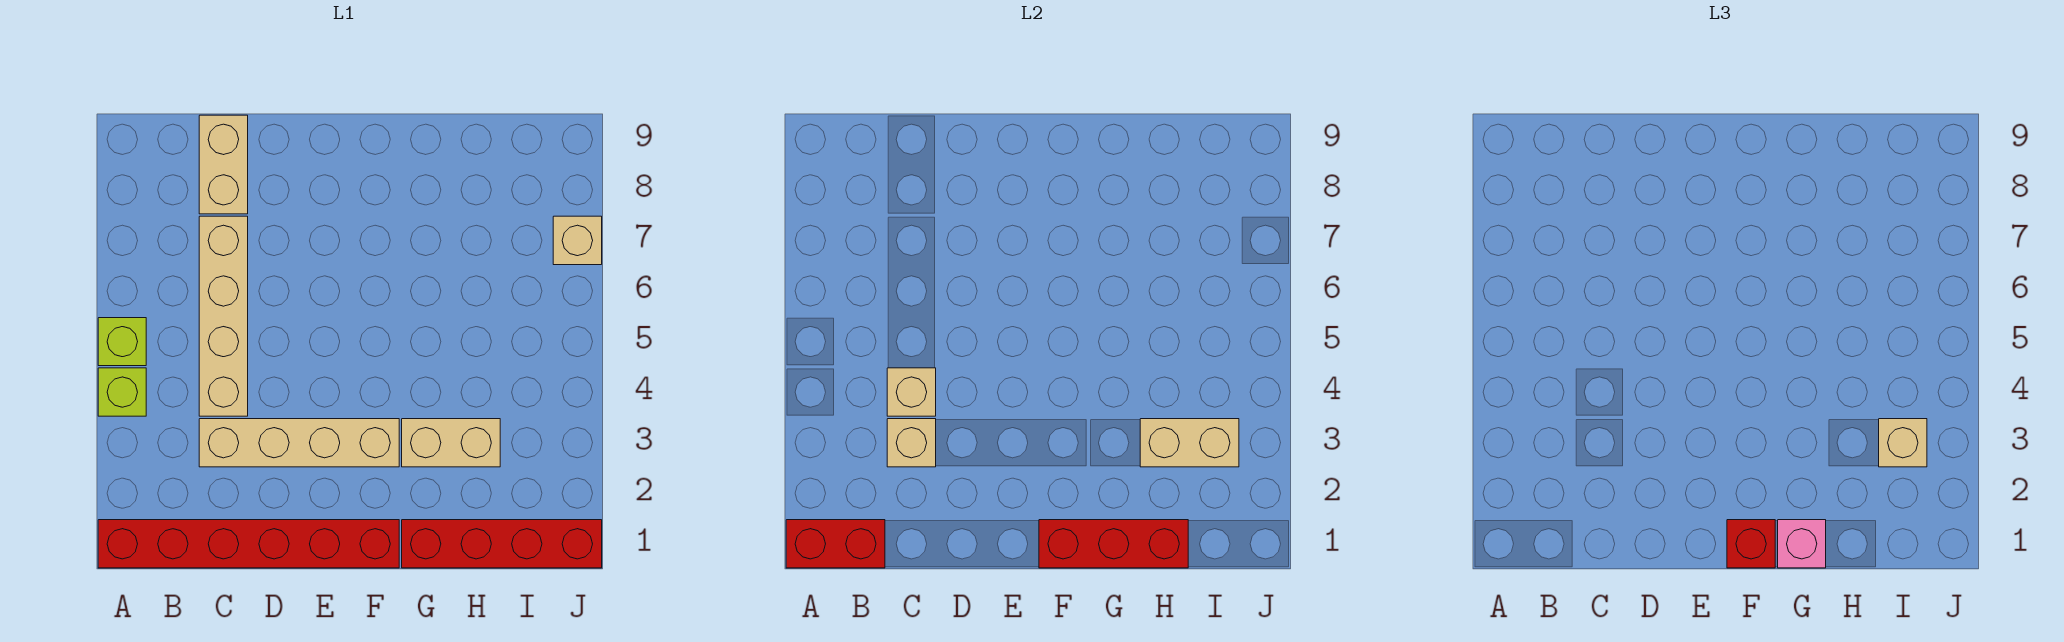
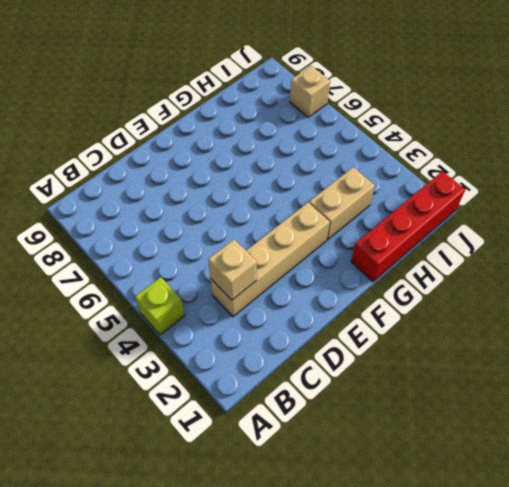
none -> red brick A1:F1 level 1
none -> lime brick A5 level 1
none -> tan brick C4:C7 level 1

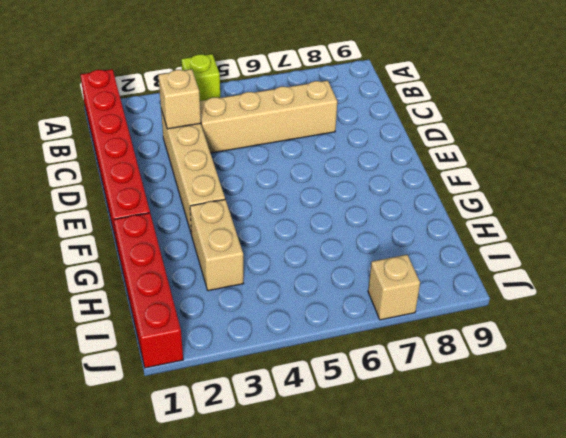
none -> lime brick A5 level 1
none -> tan brick C8:C9 level 1
none -> red brick A1:B1 level 2

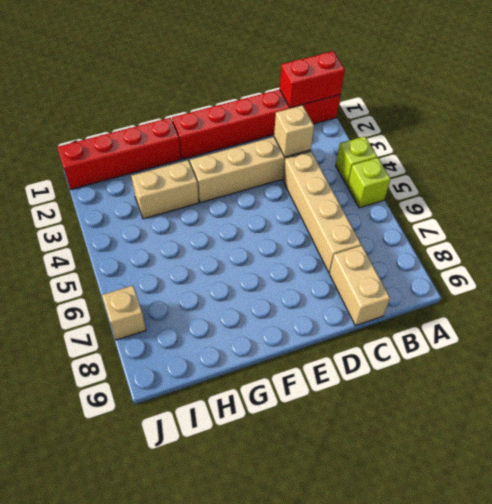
none -> tan brick C4 level 2
none -> red brick F1:H1 level 2
none -> tan brick H3:I3 level 2

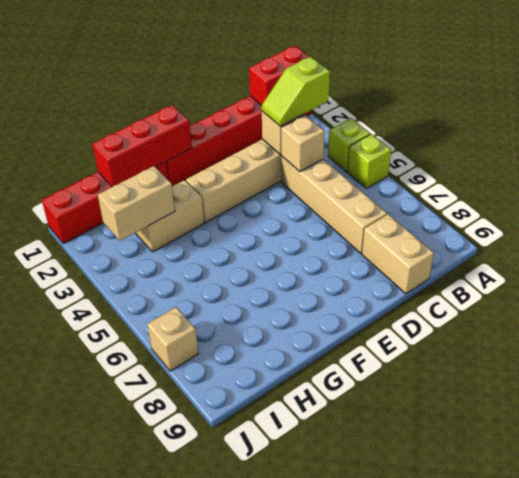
lime slope B3:C3 level 3 top B -> none
none -> red brick F1 level 3
none -> pink brick G1 level 3
none -> tan brick I3 level 3

